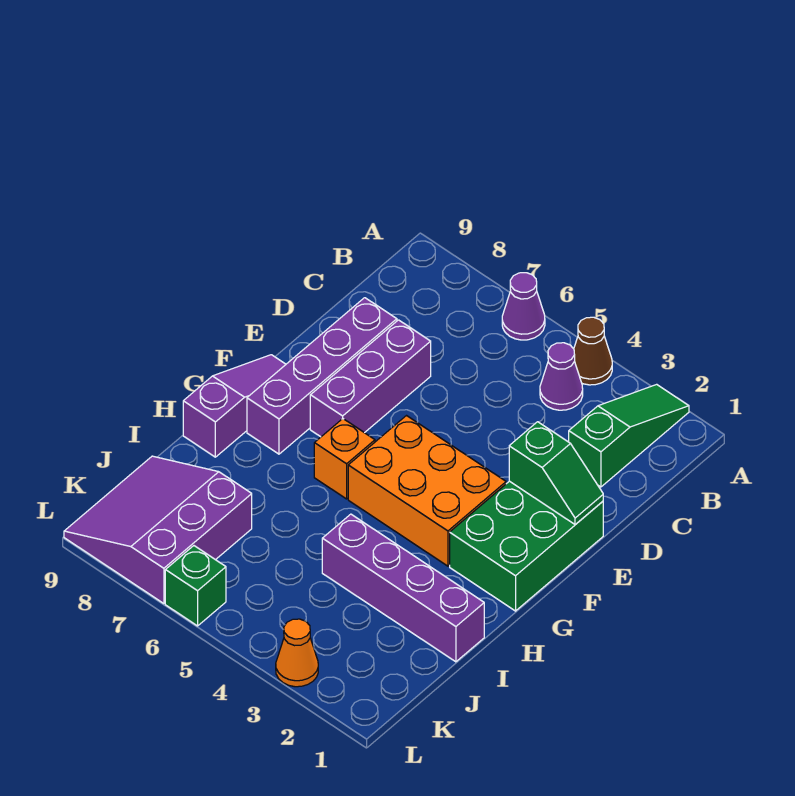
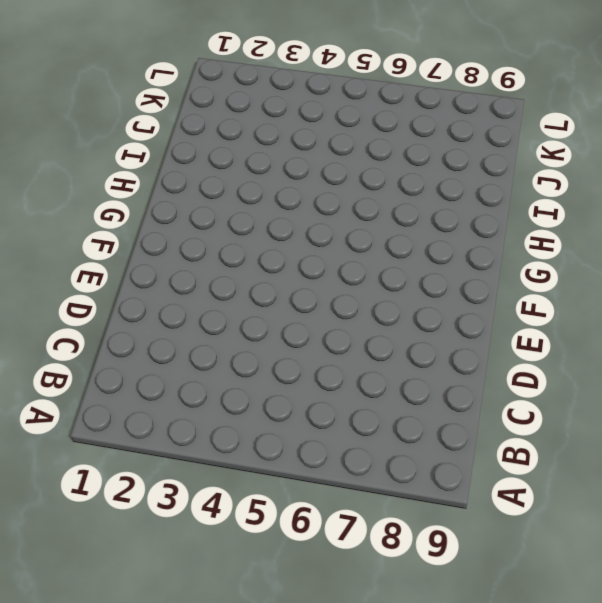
none -> green slope A2:C2 level 1 top C
none -> brown cone A4 level 1
none -> purple cone A6 level 1

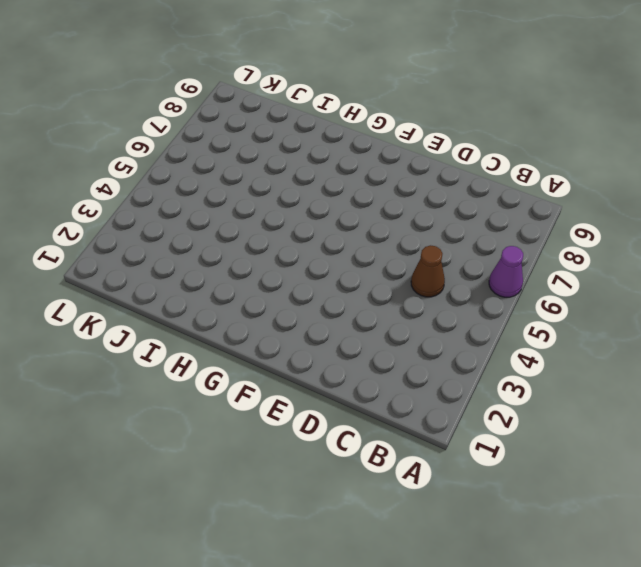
brown cone C5 level 1 -> brown cone A4 level 1
none -> green slope A2:C2 level 1 top C
none -> purple cone B4 level 1
none -> purple brick D7:F7 level 1

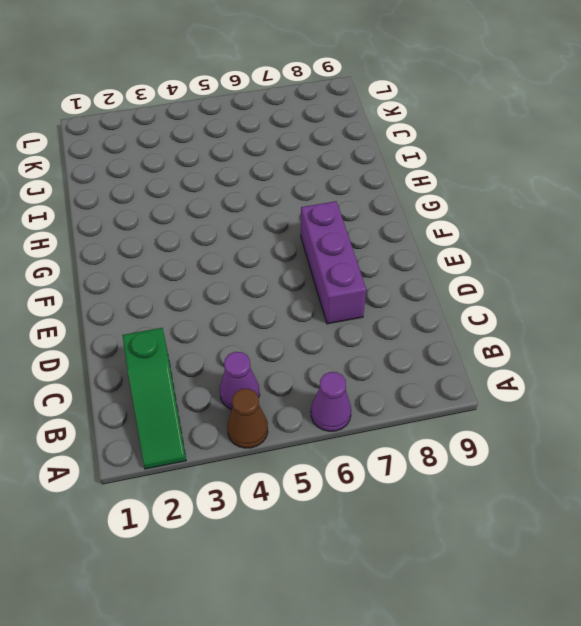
none -> purple brick D8:G8 level 1
none -> green brick E1:G2 level 1
none -> orange brick F3:G5 level 1

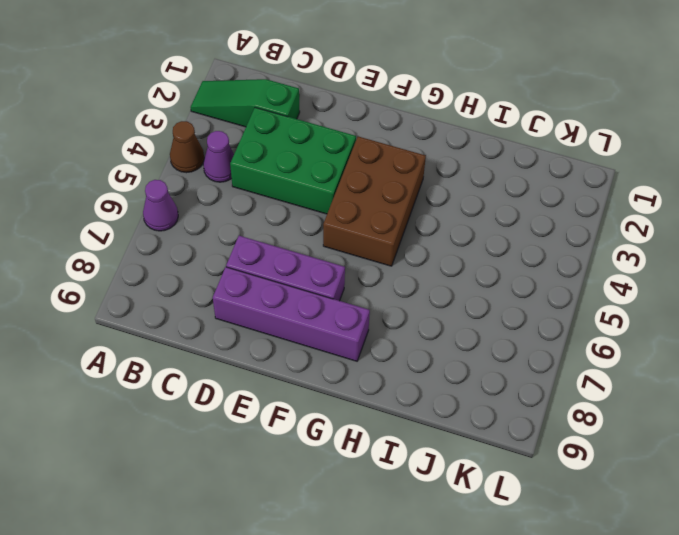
green brick C3:E4 level 1 -> green brick E1:G2 level 1
brown brick F3:G5 level 1 -> orange brick F3:G5 level 1
none -> purple slope F9:H9 level 1 top H
none -> orange brick G6 level 1
none -> purple brick I1:I4 level 1

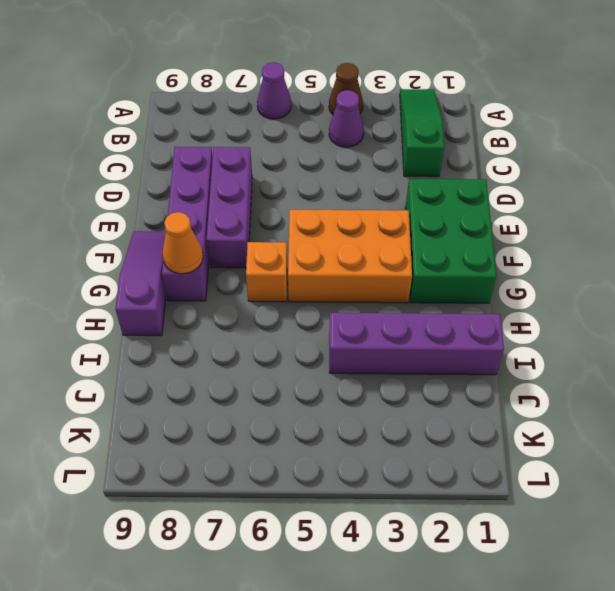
orange cone G8 level 2 -> orange cone L3 level 1
none -> purple slope J7:L9 level 1 top 7
none -> green brick L6 level 1
none -> green slope E1:E2 level 2 top 2

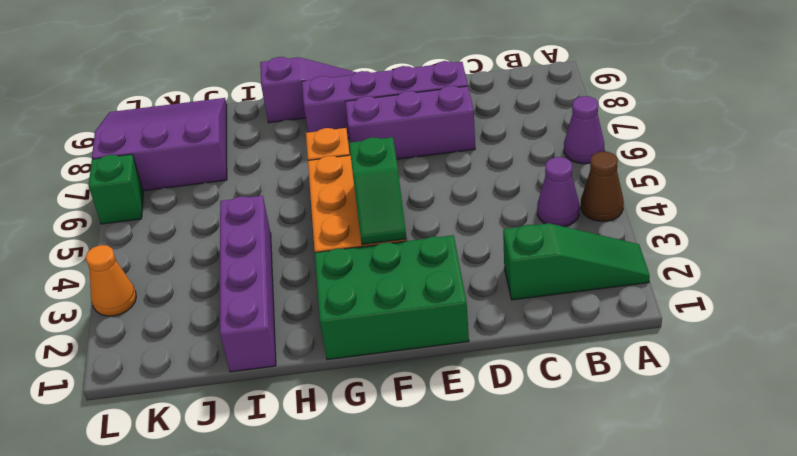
green slope F3:F4 level 2 top 4 -> green slope E1:E2 level 2 top 2

